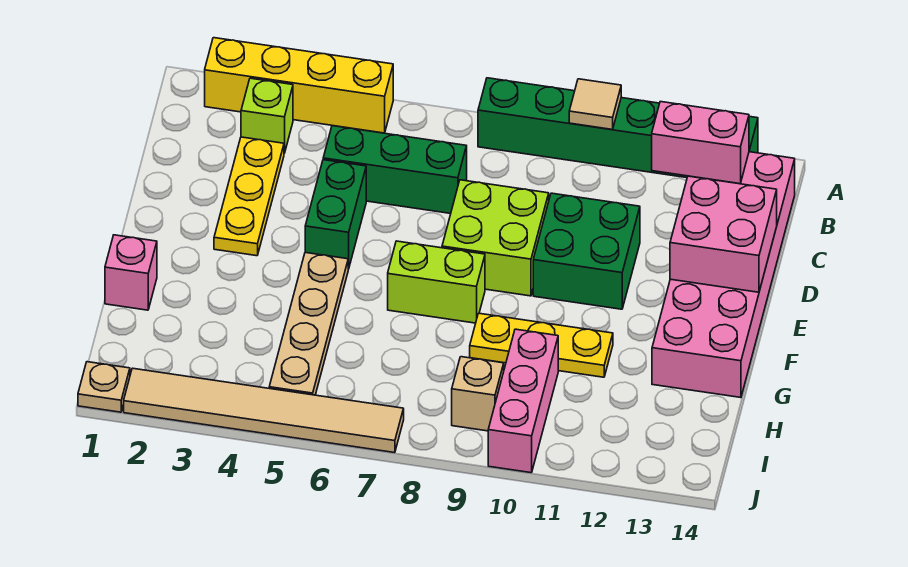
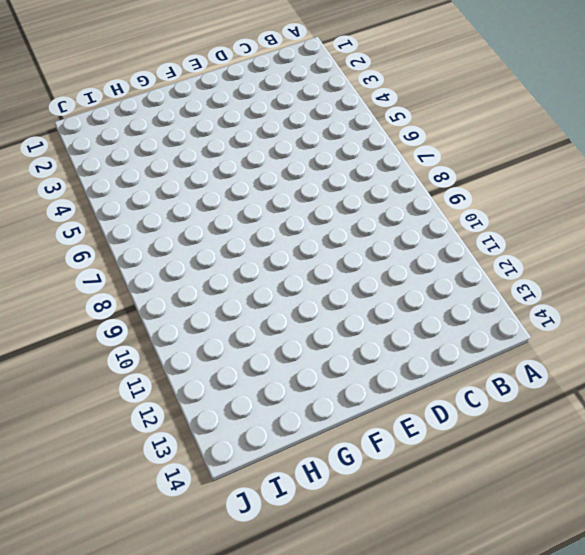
none -> yellow brick A2:A5 level 1
none -> green brick A8:A13 level 1
none -> lime brick B3 level 1

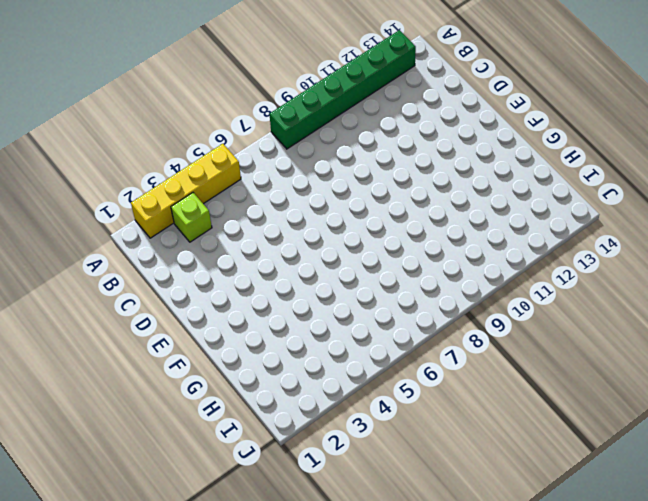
none -> pink brick B13:G14 level 1
none -> yellow plate C3:E3 level 1
none -> green brick C5:C7 level 1

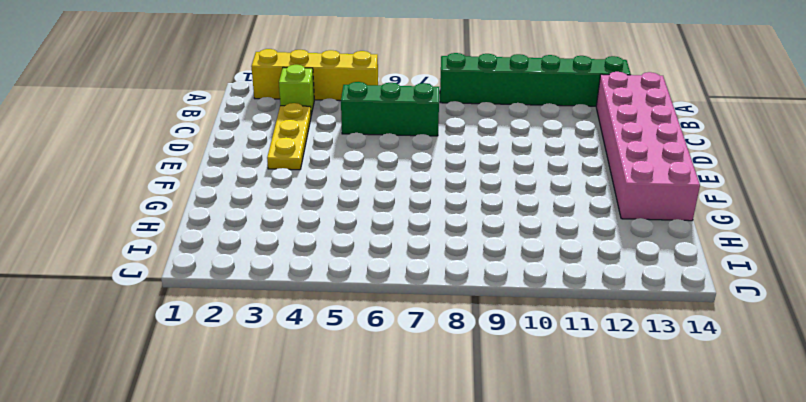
none -> green brick D5:E5 level 1
none -> lime brick D8:E9 level 1
none -> green brick D10:E11 level 1

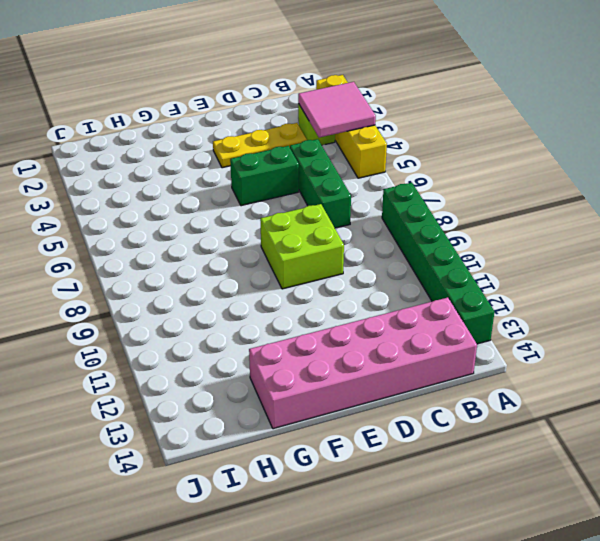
pink tile A3:B4 level 2 -> none
none -> green brick D10:E11 level 1
none -> tan plate F5:I5 level 1
none -> lime brick F7:F8 level 1

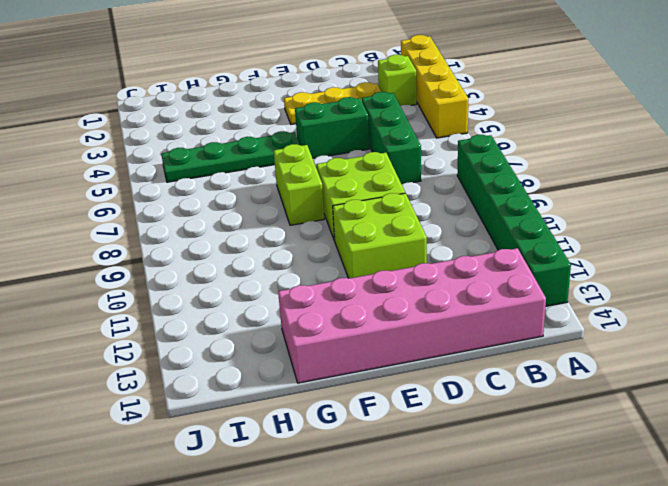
lime brick D10:E11 level 1 -> green brick D10:E11 level 1
green plate F5:I5 level 1 -> tan plate F5:I5 level 1
none -> pink brick G1 level 1
none -> yellow plate G9:G11 level 1
none -> pink brick H10:J10 level 1

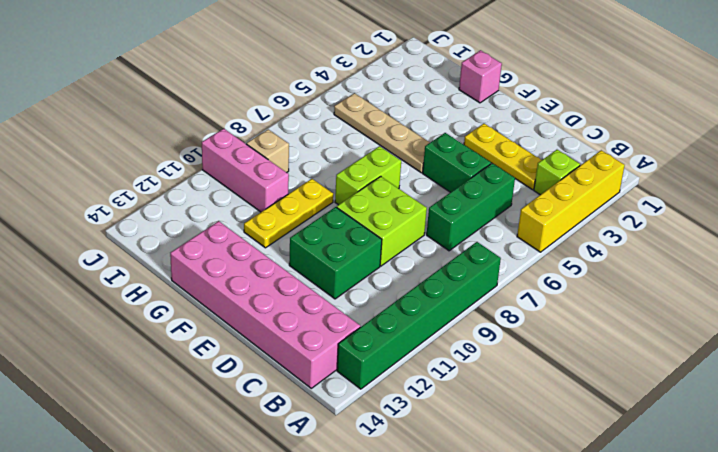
none -> tan plate J1 level 1
none -> tan tile J2:J7 level 1
none -> tan tile A10 level 2

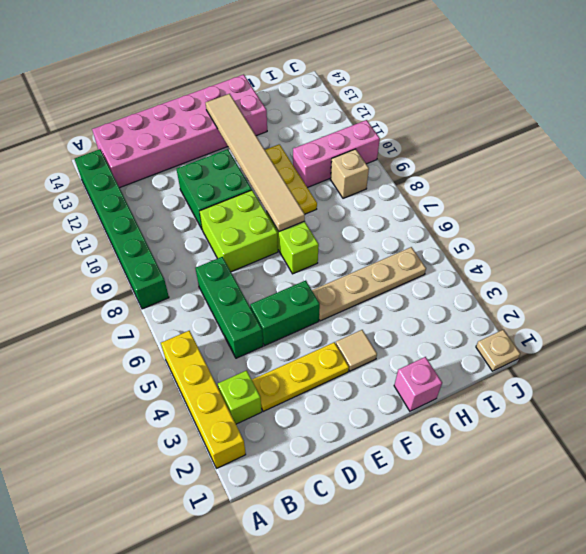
tan tile F3 level 1 -> tan tile A10 level 2
tan tile F8:F13 level 2 -> tan tile J2:J7 level 1
none -> pink brick B12:B13 level 2
none -> pink brick D13:E14 level 2

